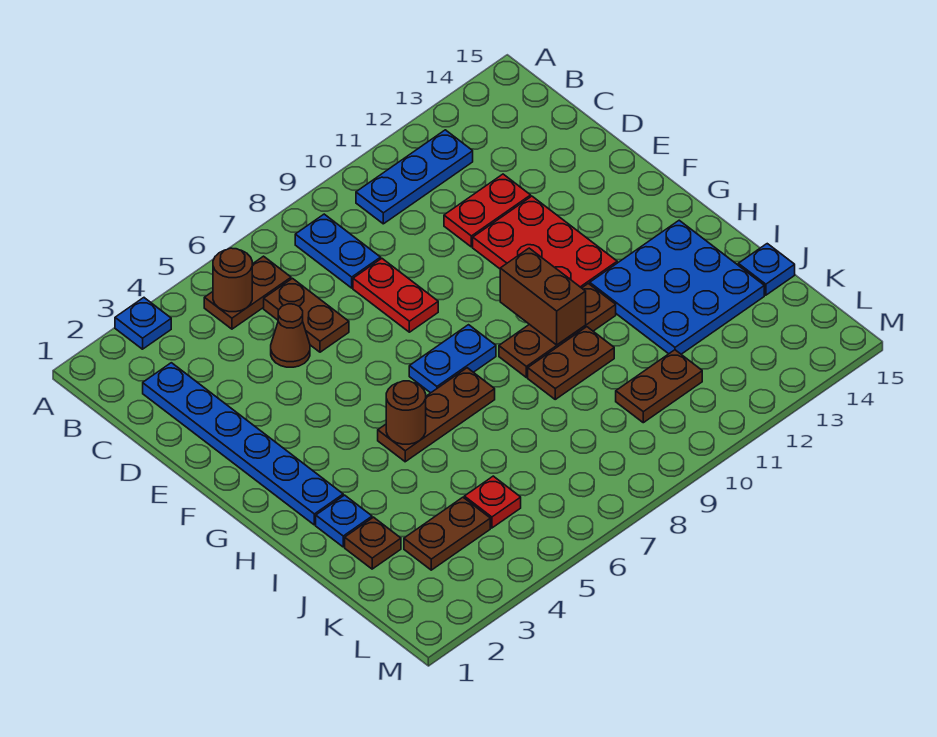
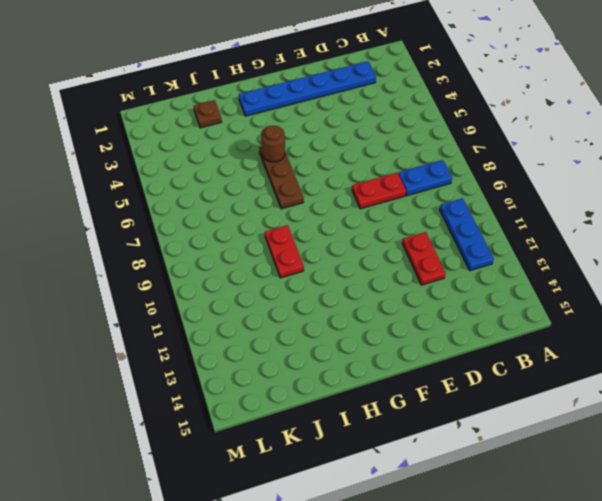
red plate I9:I10 level 1 -> brown plate I9:I10 level 1
none -> blue plate A3 level 1
none -> brown plate B5:B6 level 1
none -> brown plate C6:D6 level 1

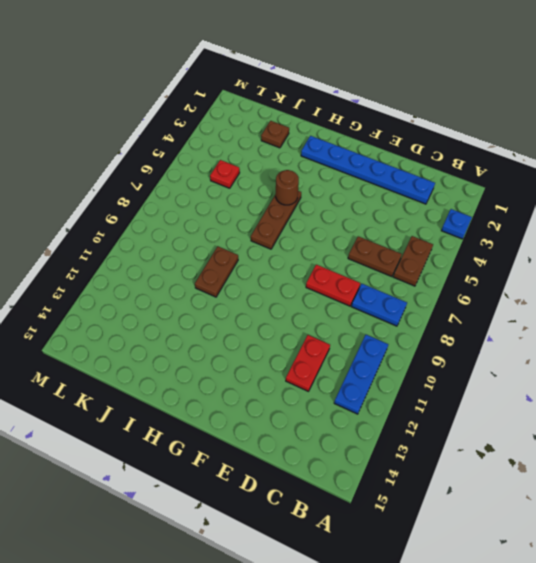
none -> brown cone D5 level 1
none -> red plate E11:G12 level 1
none -> blue plate G7:G8 level 1

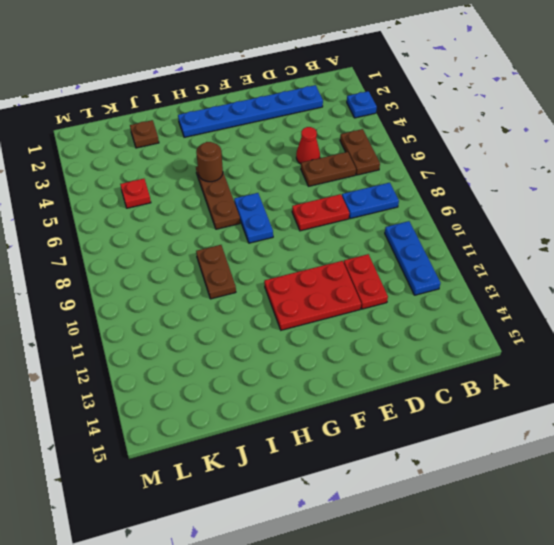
red cone D5 level 1 -> brown cone D5 level 1
none -> brown plate H9:H11 level 1
none -> blue plate H12:J14 level 1
none -> blue plate I2 level 1

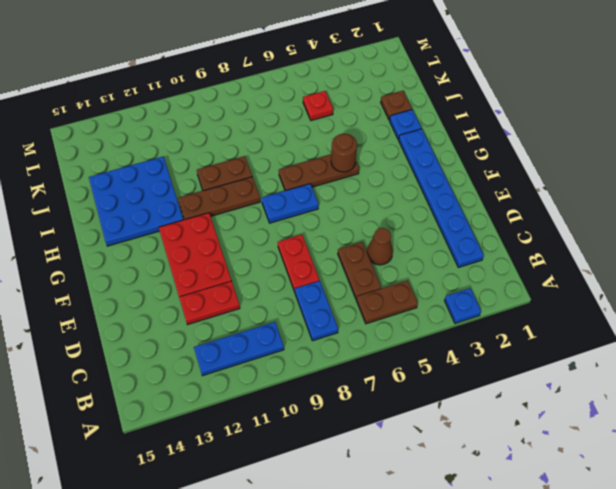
none -> blue plate J15 level 1
none -> brown plate K3:K4 level 1
none -> brown plate K10:K11 level 1

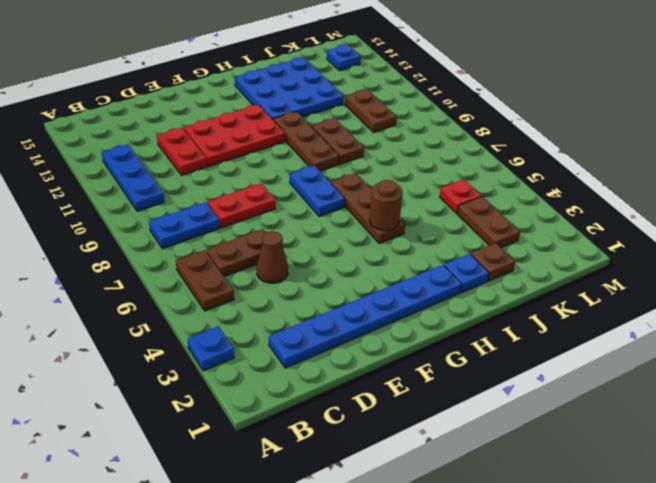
blue plate L14 level 1 -> blue plate J15 level 1
none -> brown round brick B5 level 2
none -> brown brick G10:H10 level 2

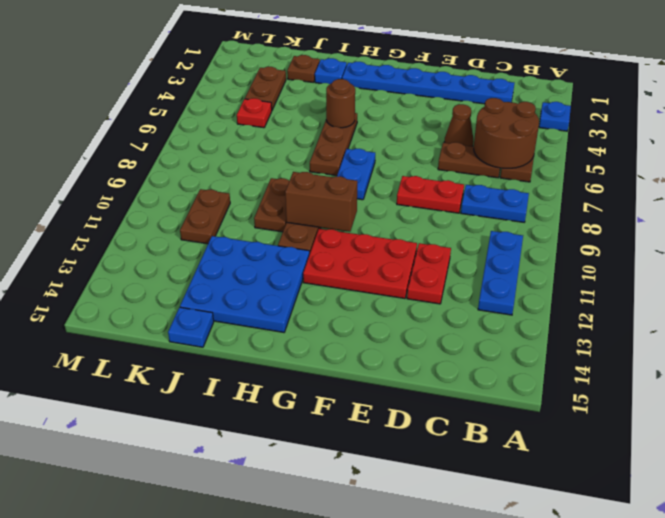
brown round brick B5:C6 level 2 -> brown round brick B5 level 2

